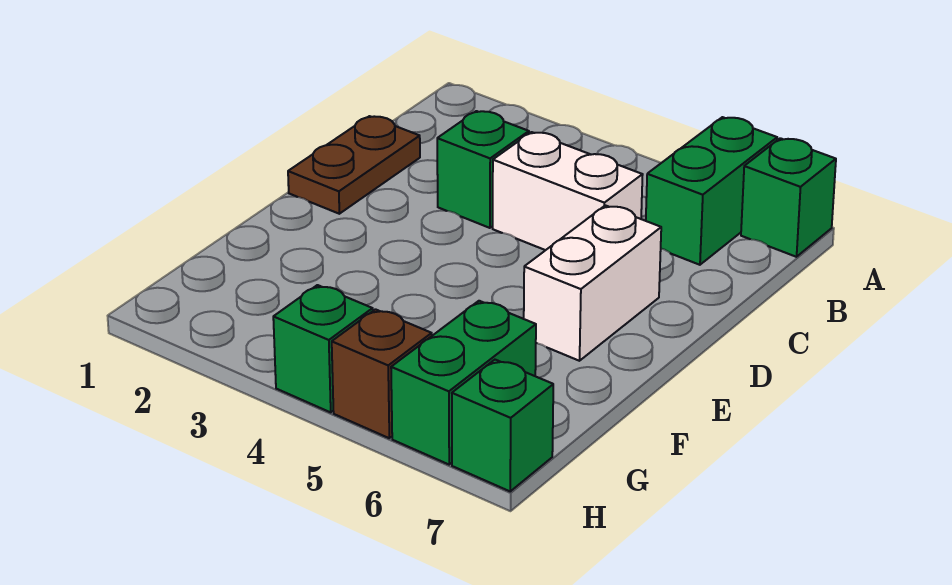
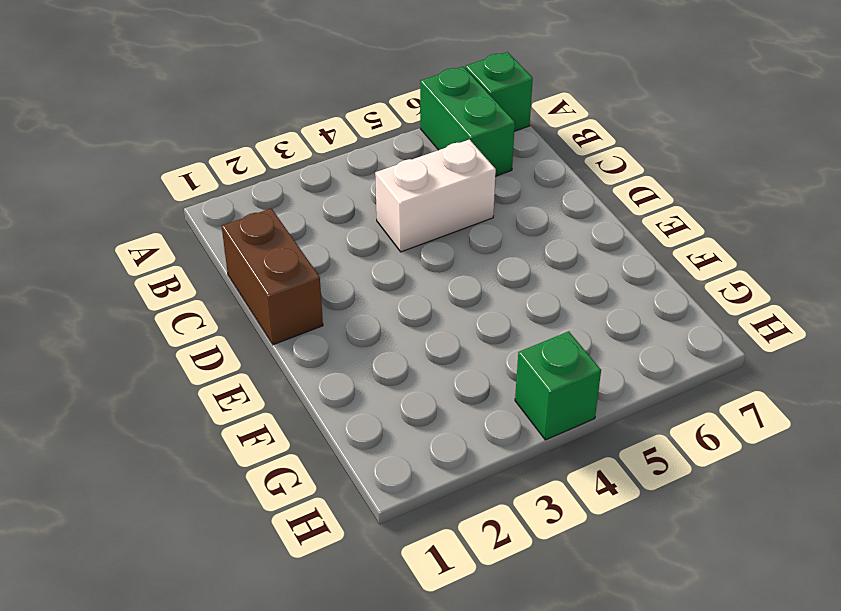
brown brick C1:D1 level 1 -> brown plate C1:D1 level 1
none -> green brick C3 level 1
none -> white brick D6:E6 level 1

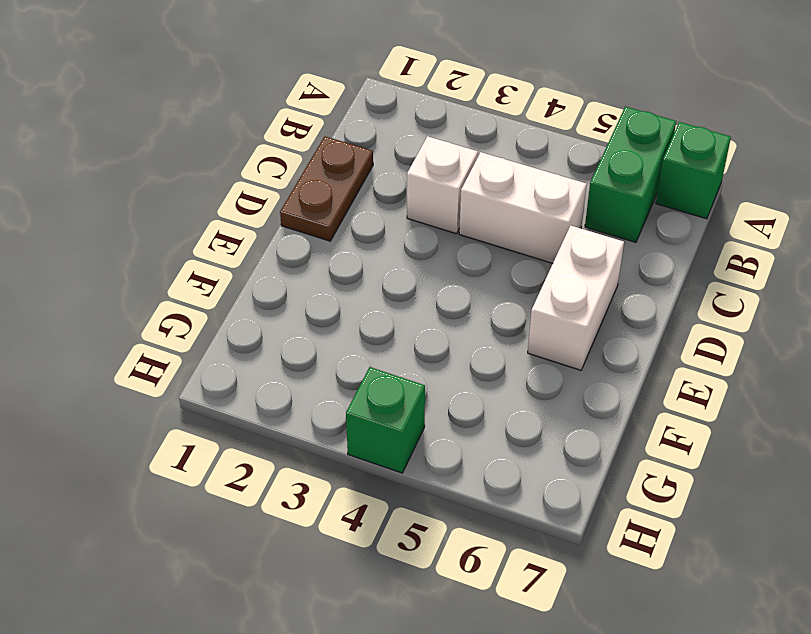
white brick C3 level 1 -> green brick C3 level 1
none -> green brick G6:H6 level 1
none -> brown brick H5 level 1

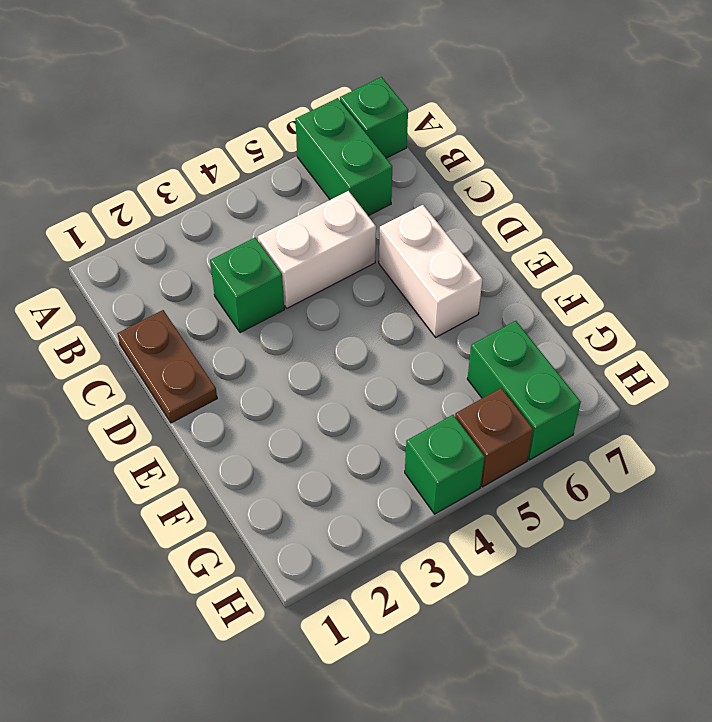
none -> green brick H7 level 1

